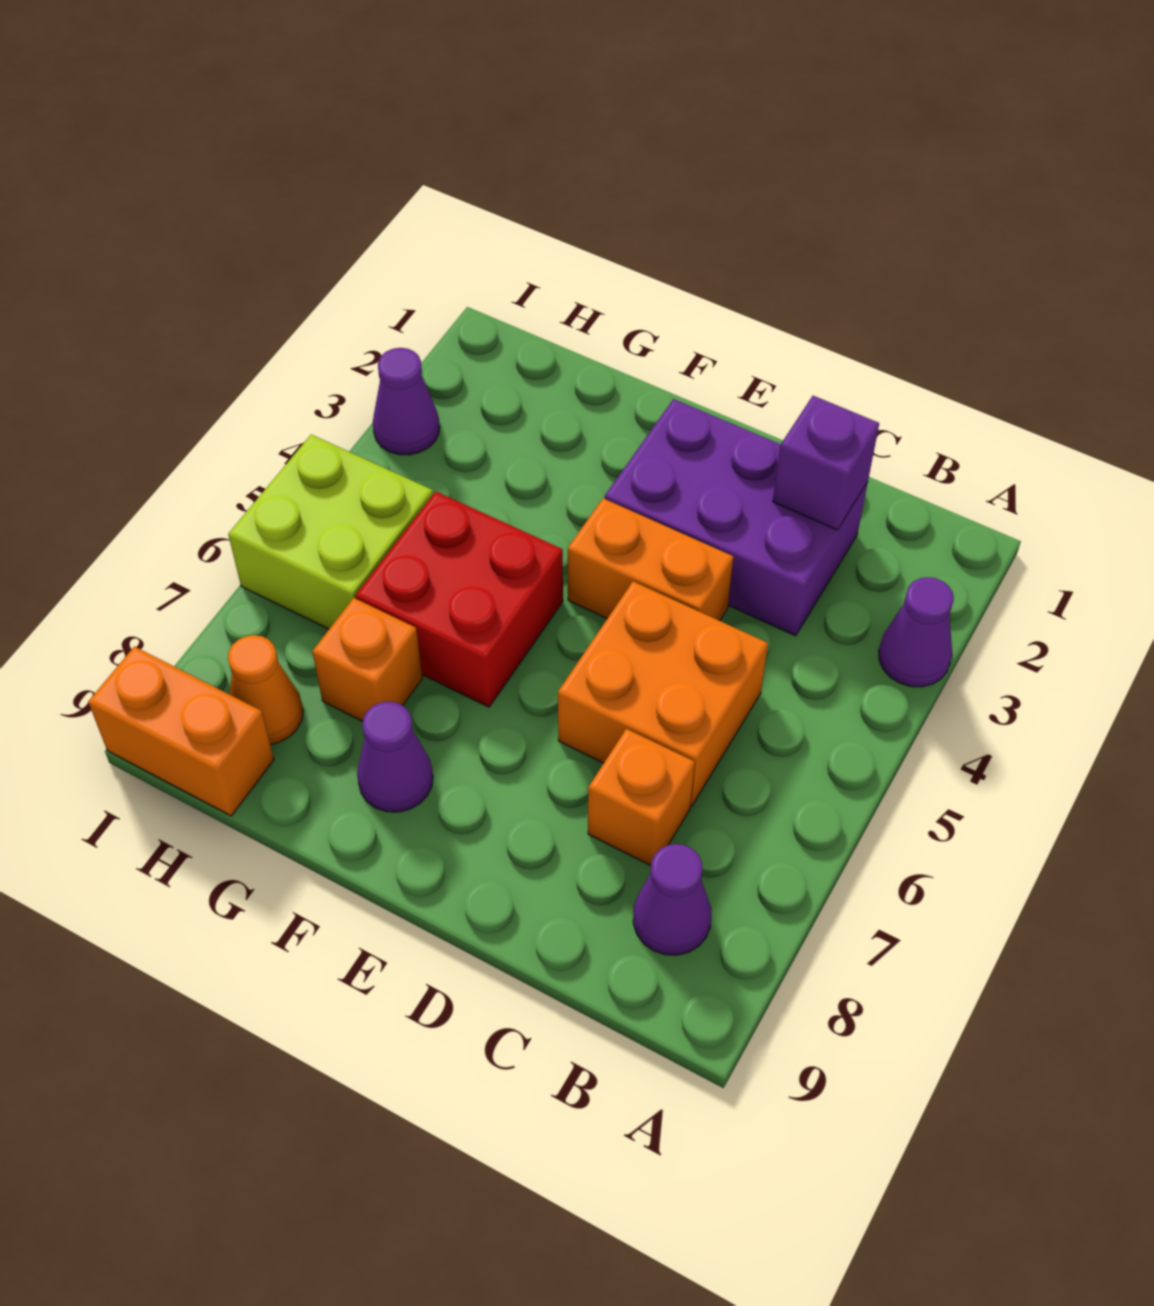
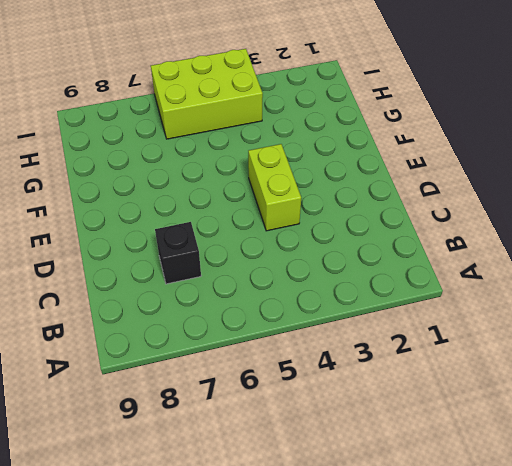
black brick C7 level 1 -> orange brick C7 level 1
lime brick D4:E4 level 1 -> orange brick D4:E4 level 1
lime brick H4:I6 level 1 -> lime brick H5:I6 level 1
none -> purple cone A3 level 1
none -> purple cone B8 level 1
none -> purple brick C2:E3 level 1

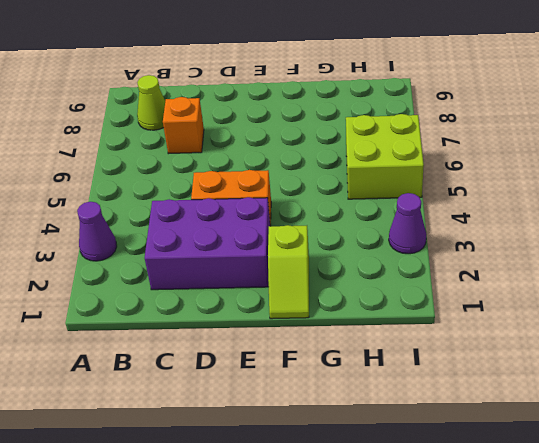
lime cone B8 level 1 -> purple cone B8 level 1
lime slope F1:F2 level 1 top 2 -> none
none -> orange brick C5:D6 level 1
none -> red brick F5:G6 level 1
none -> purple cone F8 level 1

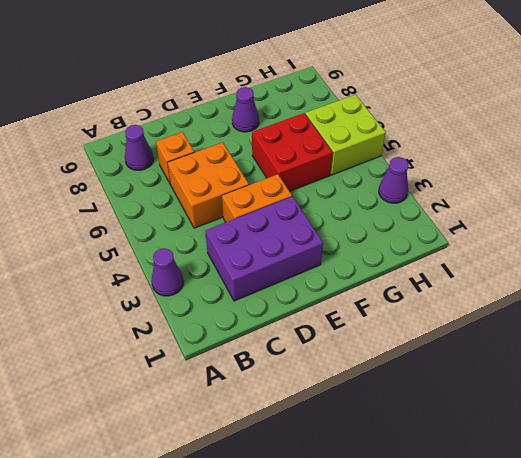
none -> orange brick G7 level 1
none -> orange cone H8 level 1
none -> orange brick H9:I9 level 1

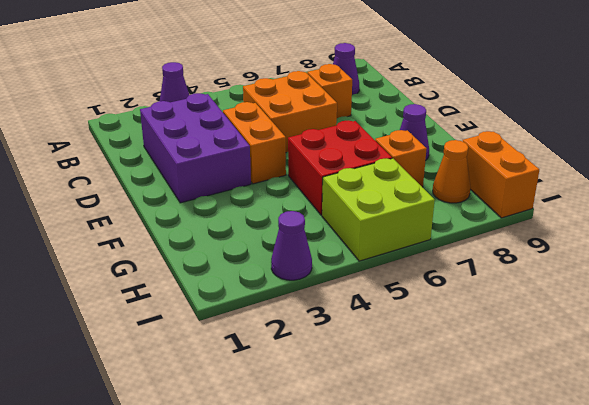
none -> purple brick C2 level 2

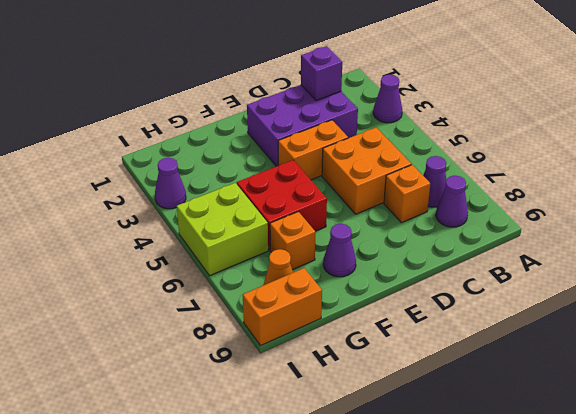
purple cone B7 level 1 -> none

